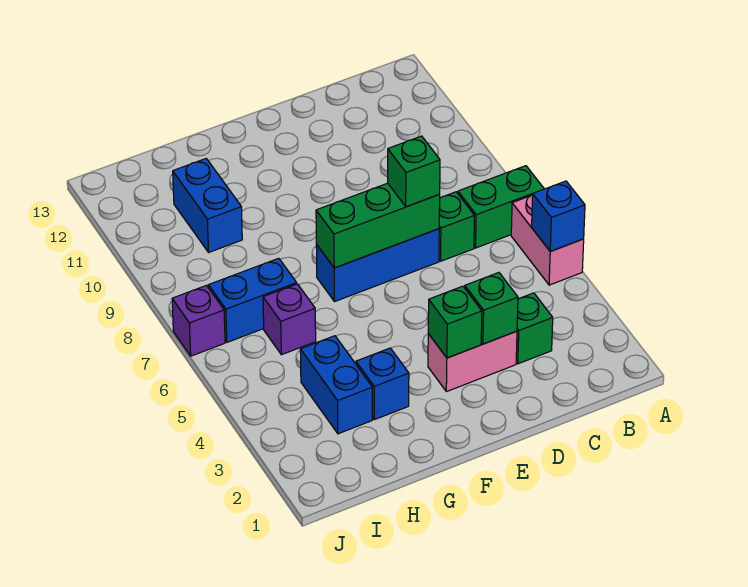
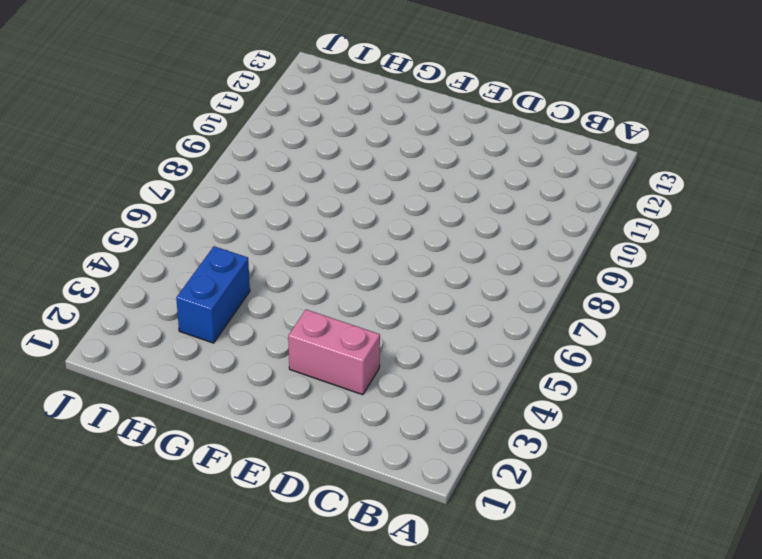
none -> pink brick A5:A6 level 1
none -> green brick A7:B7 level 1
none -> green brick C3 level 1

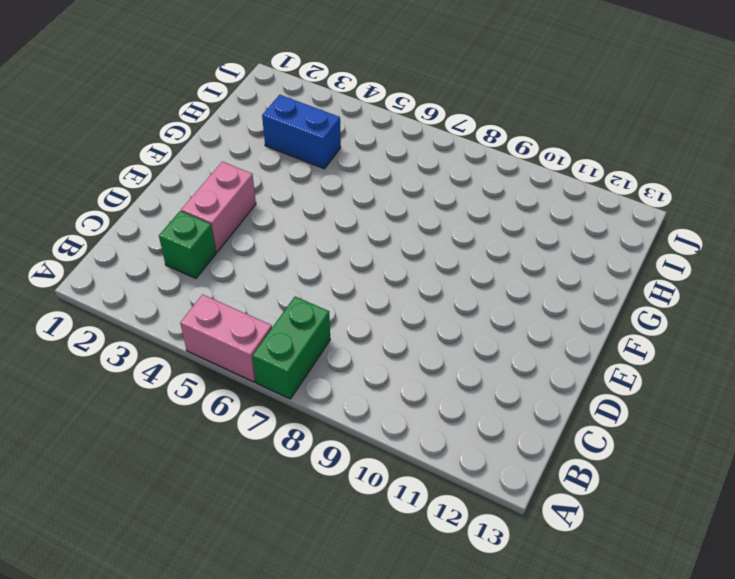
none -> green brick C7 level 1
none -> blue brick D7:F7 level 1
none -> blue brick G3 level 1

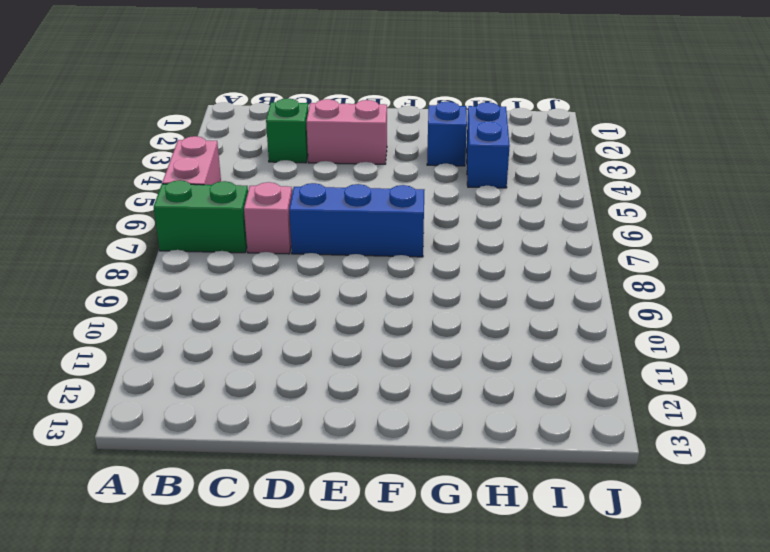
pink brick C7 level 1 -> green brick C7 level 1
none -> purple brick H6 level 1
none -> blue brick H7:I7 level 1
none -> blue brick H10:H11 level 1

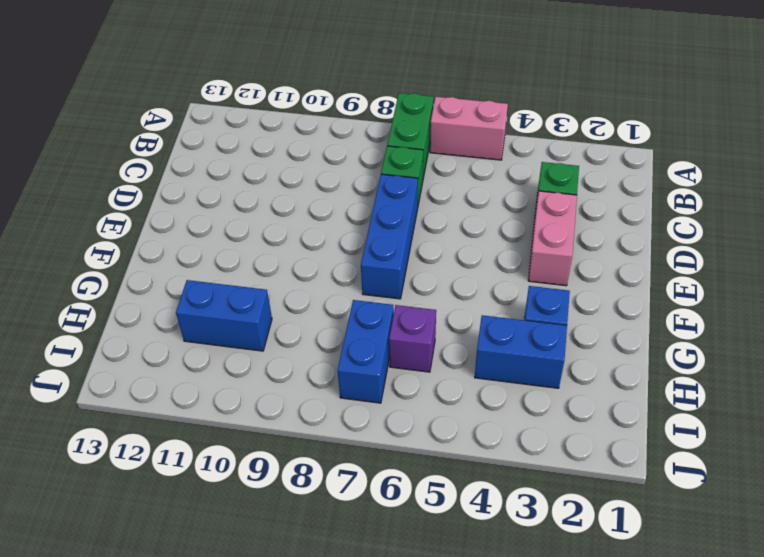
none -> purple brick J7 level 1
none -> blue brick A5 level 2
none -> green brick D3 level 2

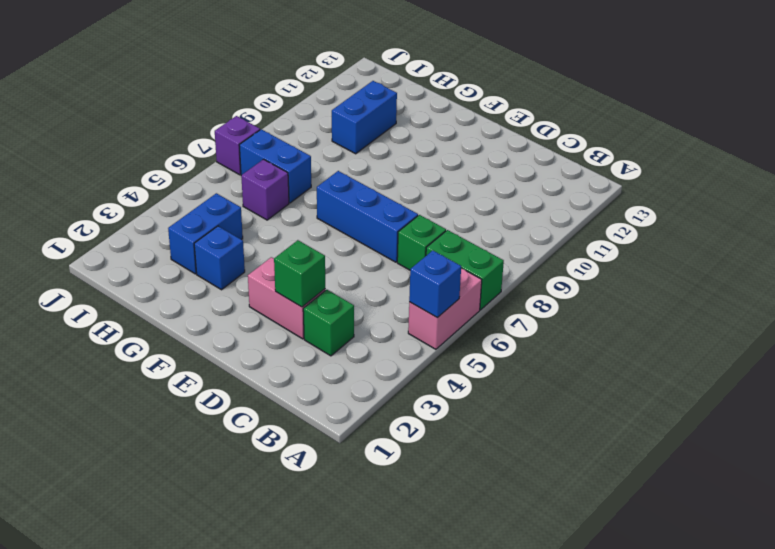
none -> green brick D7:F7 level 2
none -> green brick E3 level 2
none -> green brick D7 level 3

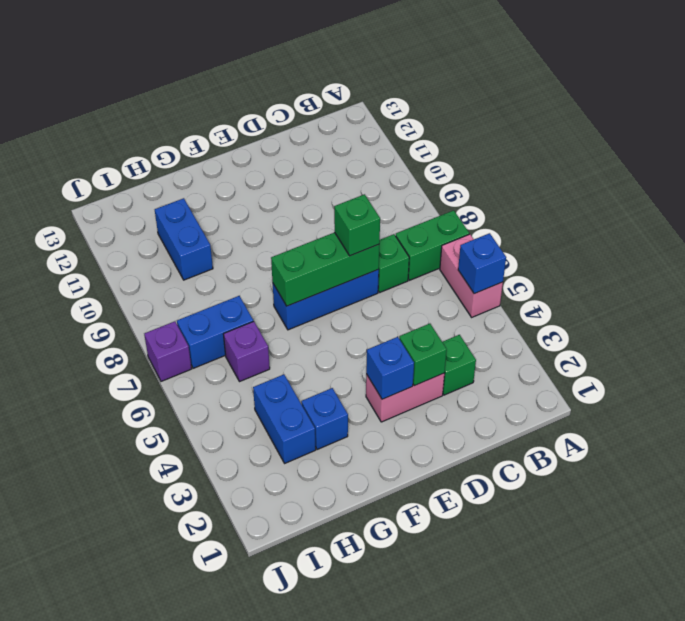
blue brick E3 level 2 -> green brick E3 level 2

